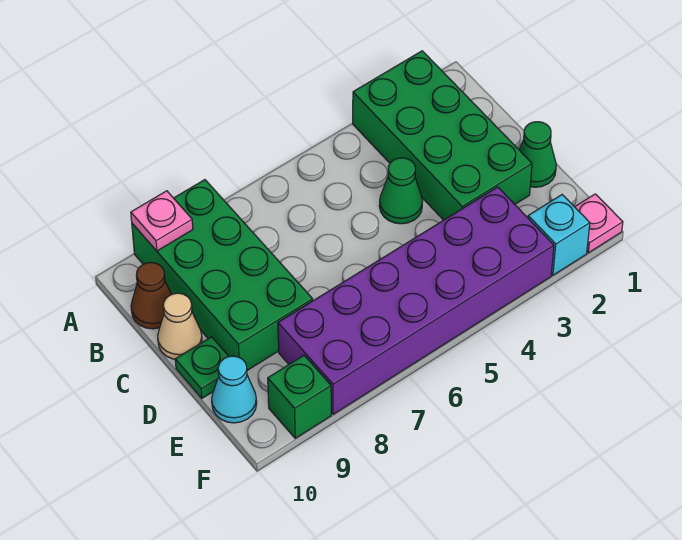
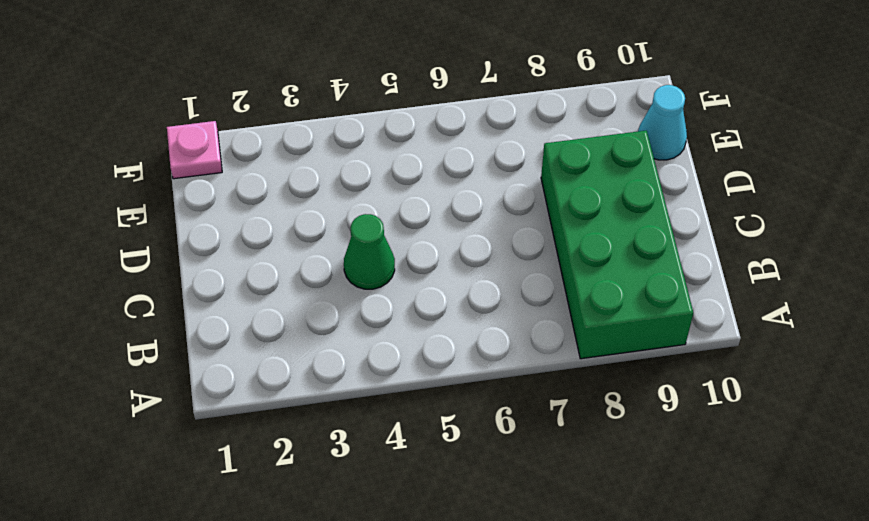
none -> green brick A2:D3 level 1
none -> brown cone B10 level 1
none -> tan cone C10 level 1

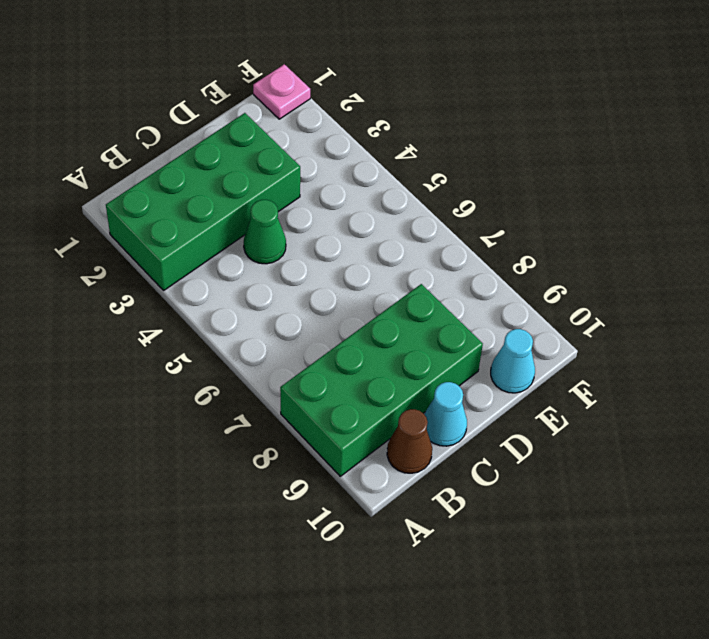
cyan cone C10 level 1 -> tan cone C10 level 1
none -> green cone D1 level 1
none -> green plate D10 level 1
none -> purple brick E3:F8 level 1

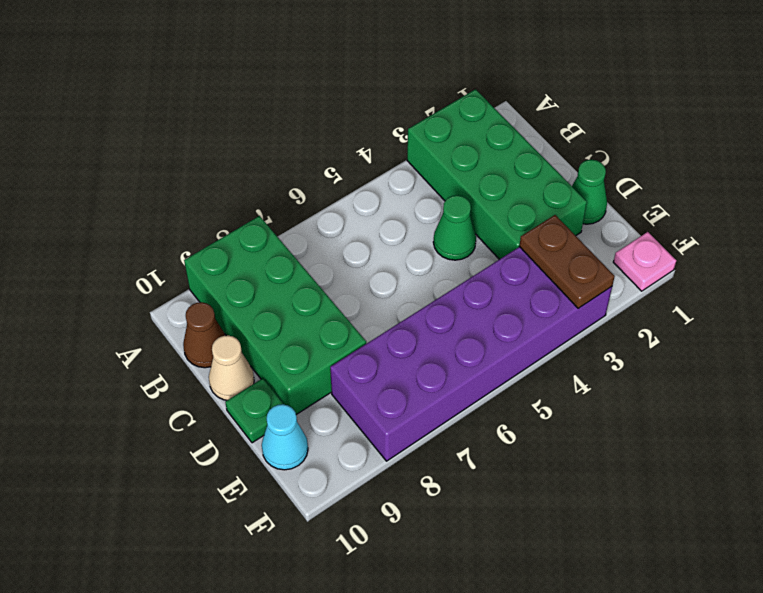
brown plate E3:F3 level 2 -> none
none -> cyan brick F2 level 1
none -> green brick F9 level 1
none -> pink plate A9 level 2

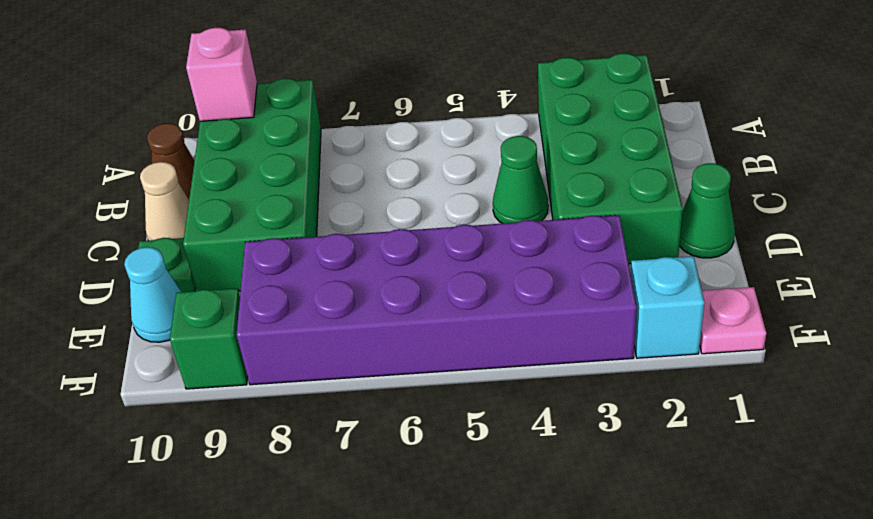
pink brick A9 level 2 -> pink plate A9 level 2

